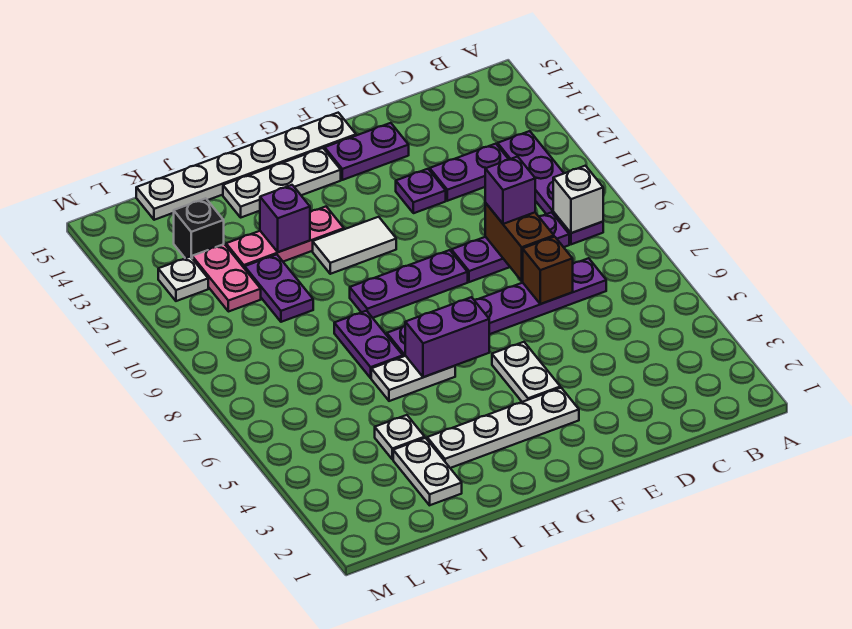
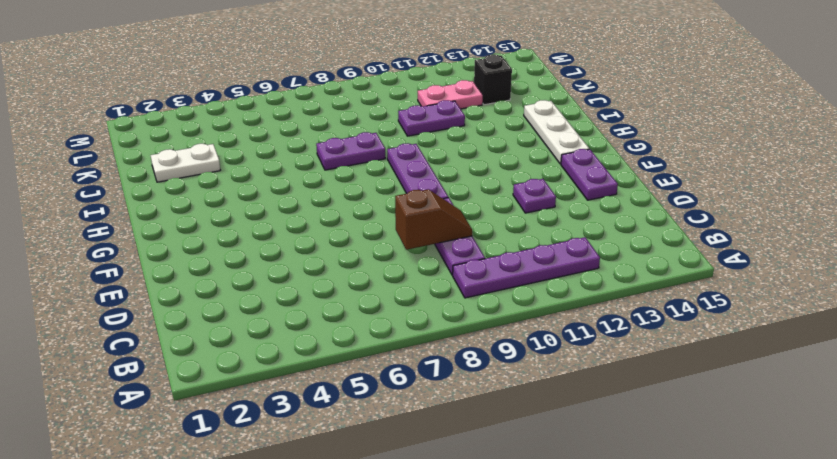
brown slope D8:D9 level 2 top 8 -> brown brick D8:D9 level 2
none -> purple plate C7:H7 level 1
none -> purple plate C12:D12 level 1
none -> white plate F3:I3 level 1

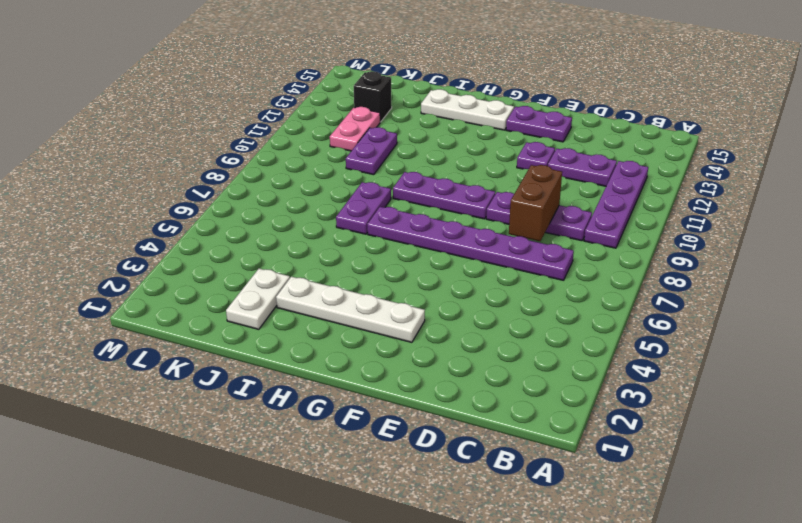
none -> white plate F4:F5 level 1
none -> white plate F15:K15 level 1
none -> white tile G11:H11 level 1

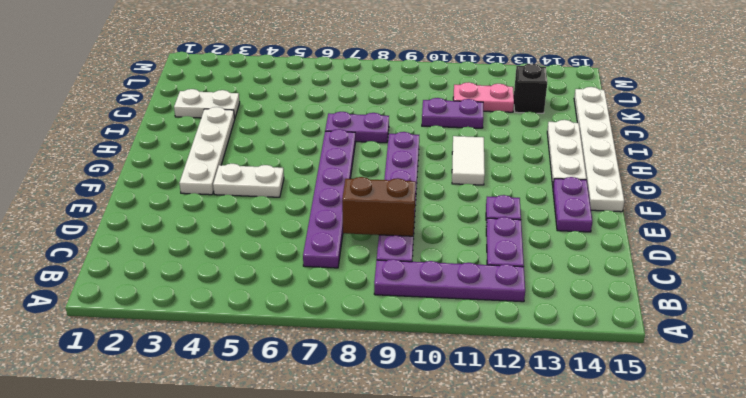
none -> white plate H6:I6 level 1
none -> pink plate H12:J12 level 1
none -> white plate J4 level 1

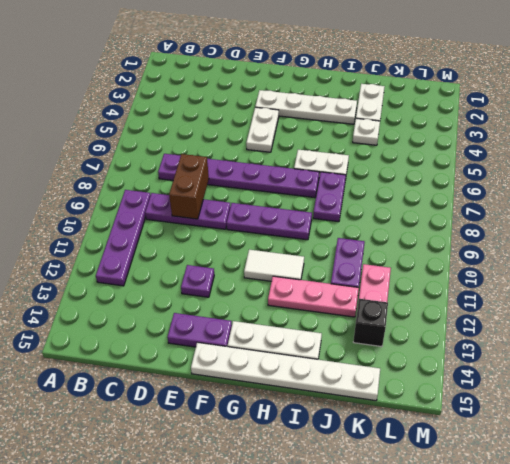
none -> purple plate C12:D12 level 1
none -> white plate L12 level 1
none -> white brick B9 level 2

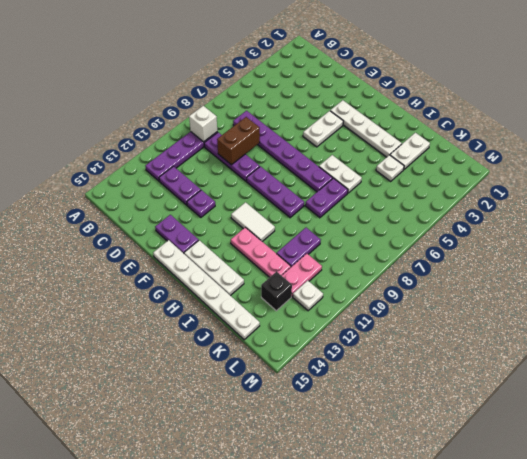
none -> brown brick D7 level 2
none -> purple brick G6:H6 level 2
none -> purple brick I12 level 2

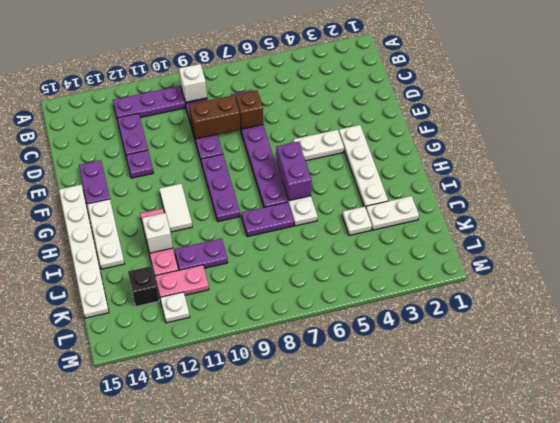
white brick I12 level 2 -> purple brick I12 level 2
none -> purple brick D9 level 3

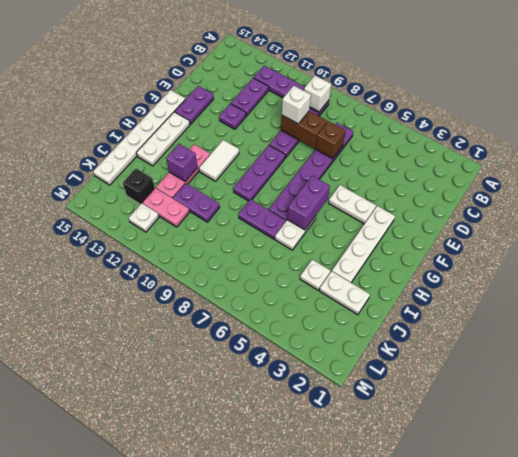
white brick D9 level 3 -> purple brick D9 level 3

